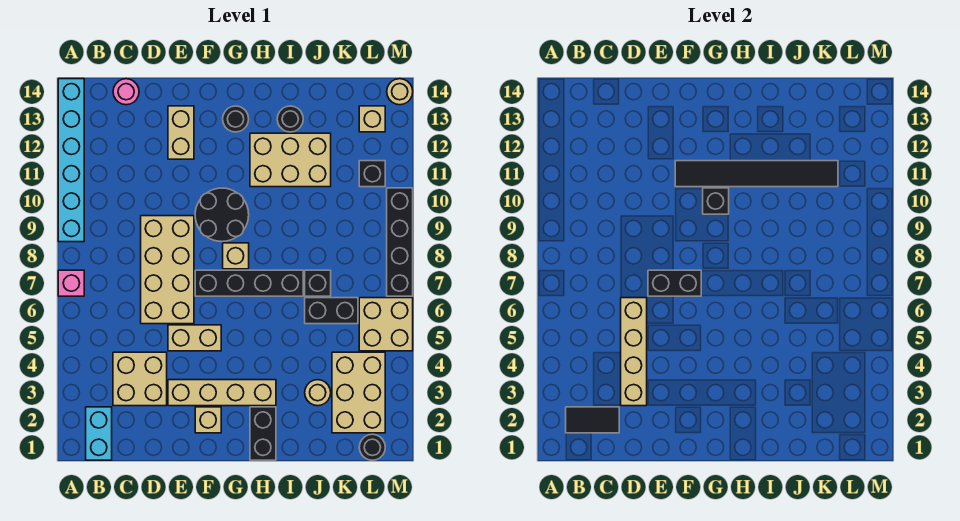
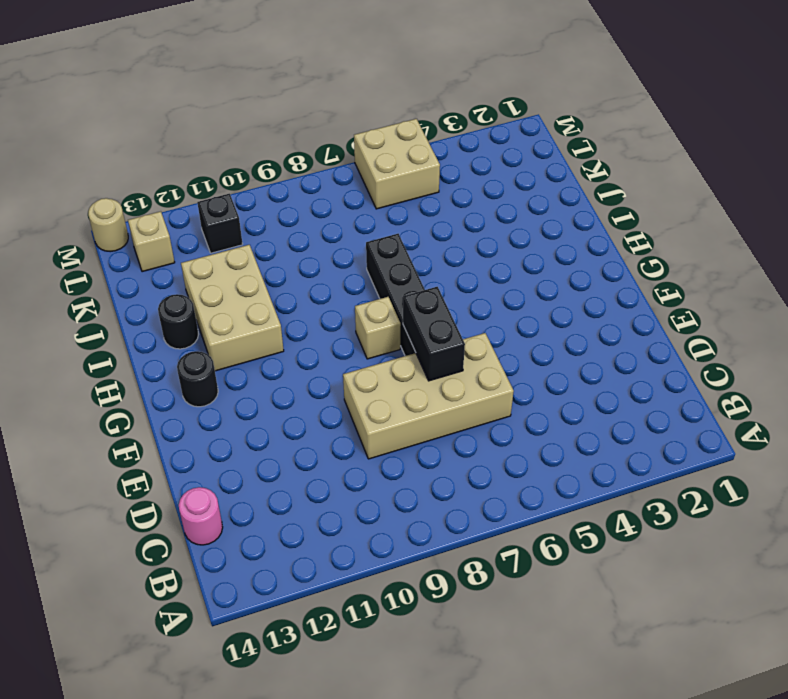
none -> pink brick A7 level 1
none -> cyan brick A9:A14 level 1
none -> cyan brick B1:B2 level 1
none -> tan brick C3:D4 level 1

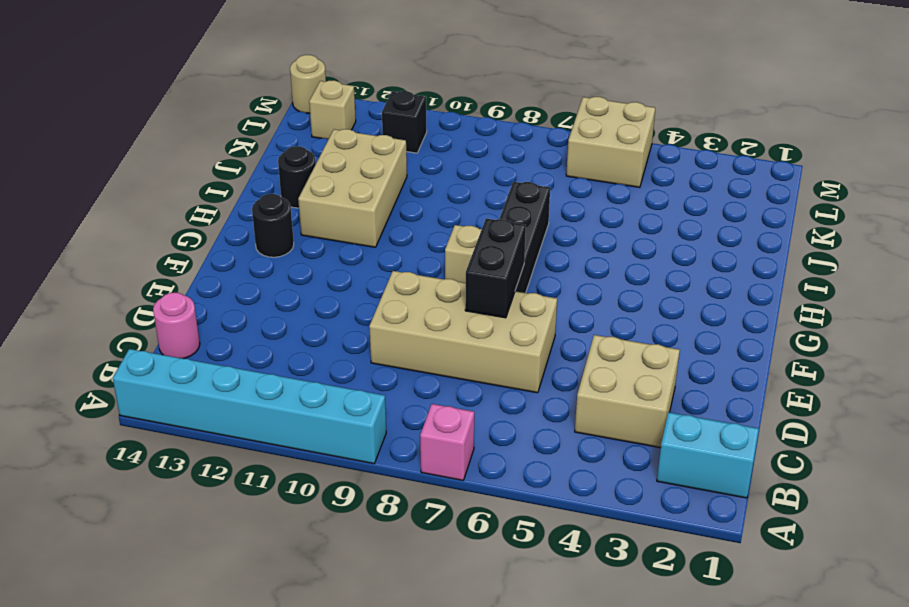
none -> tan brick E3:H3 level 1
none -> tan brick E5:F5 level 1
none -> tan brick E12:E13 level 1
none -> tan brick F2 level 1

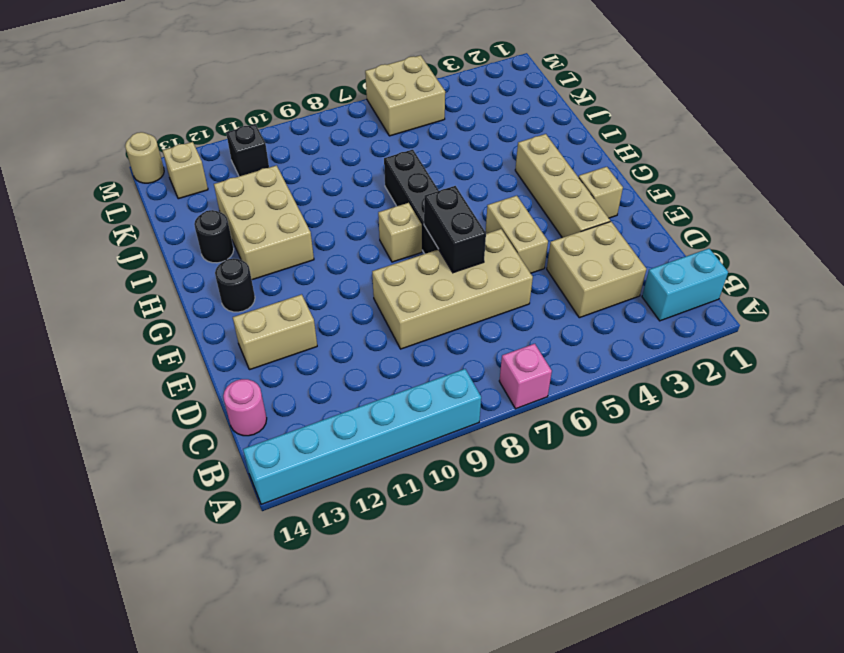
none -> black round brick F9:G10 level 1
none -> black brick H1:H2 level 1
none -> tan round brick J3 level 1
none -> black brick J6:K6 level 1

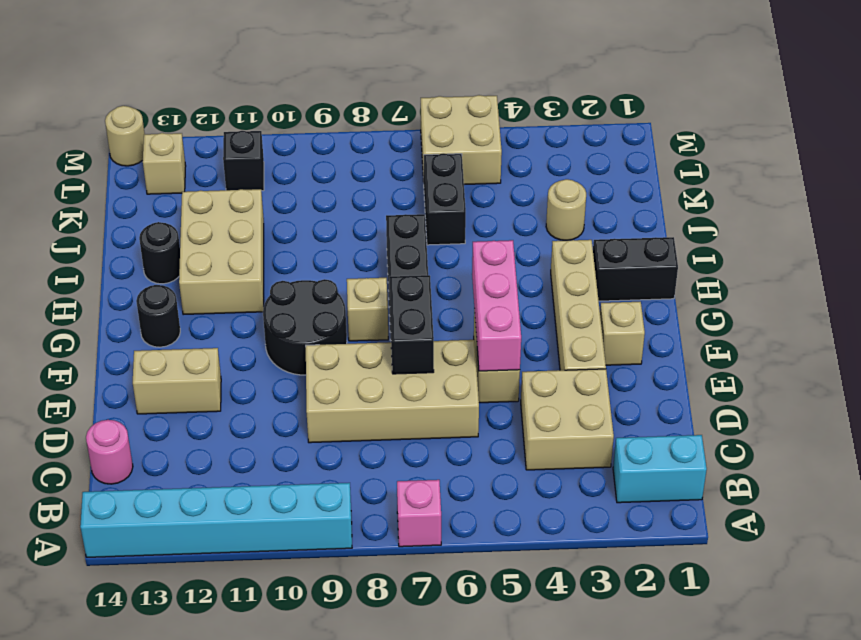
pink brick E5:G5 level 2 -> none
none -> black brick J7 level 1
none -> tan brick K2:L4 level 1
none -> black round brick L1 level 1
none -> black brick M7:M10 level 1

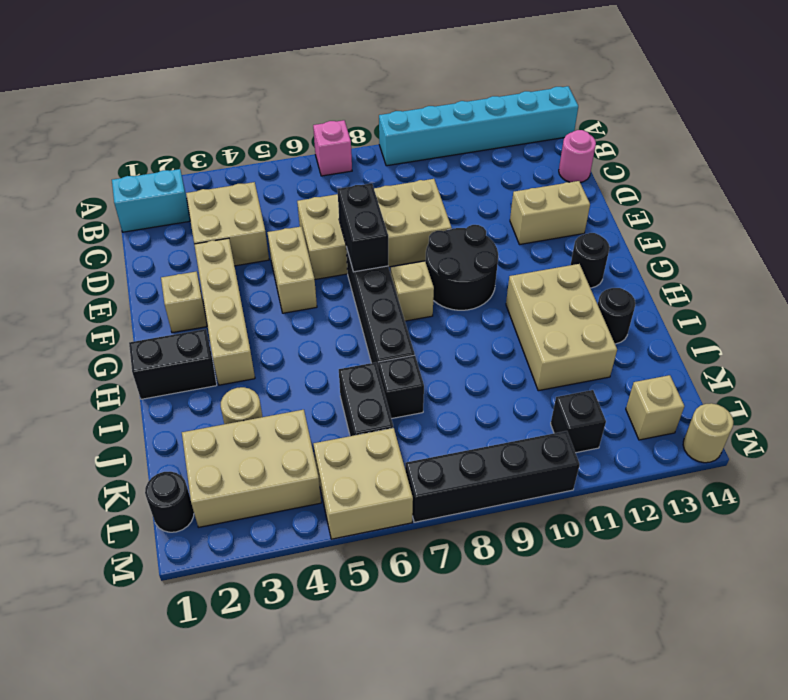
none -> black tile B2:C2 level 2
none -> tan brick D3:D6 level 2
none -> black tile F11:K11 level 2
none -> black brick G10 level 2

